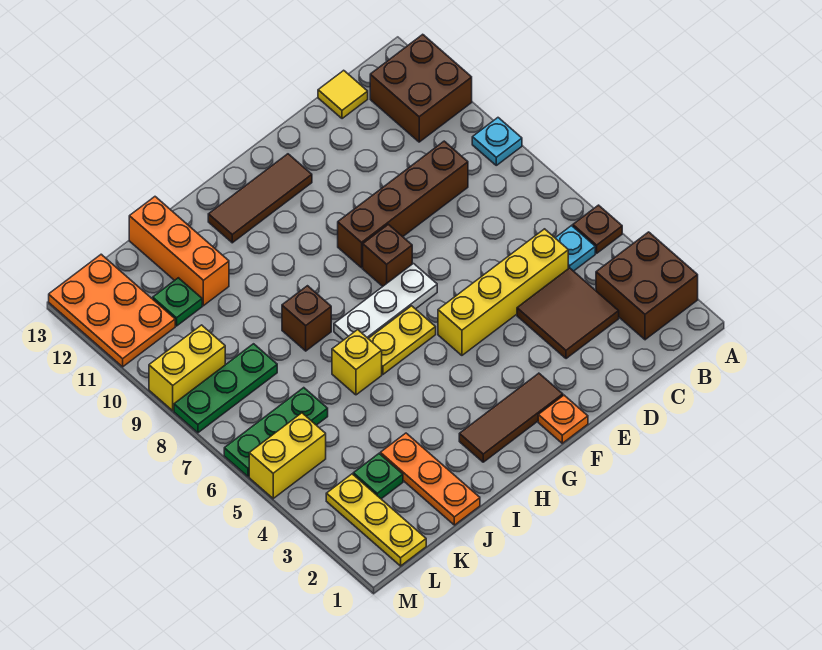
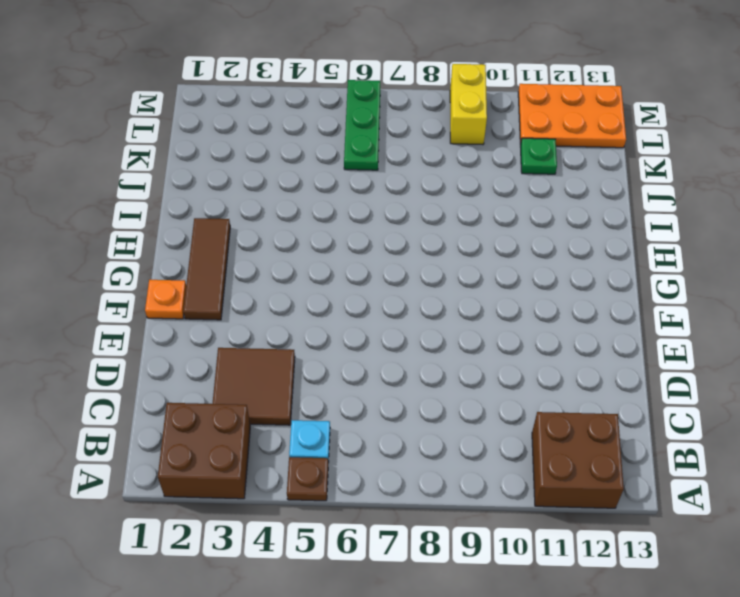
none -> cyan plate A9 level 1
none -> yellow brick C5:F5 level 1
none -> brown brick C9:F9 level 1

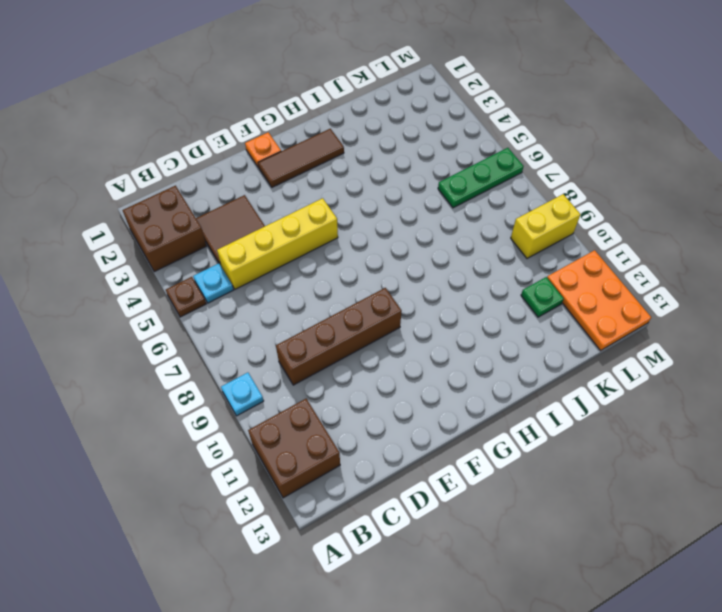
none -> yellow tile C13 level 1
none -> white plate F7:H7 level 1
none -> brown brick F8 level 1

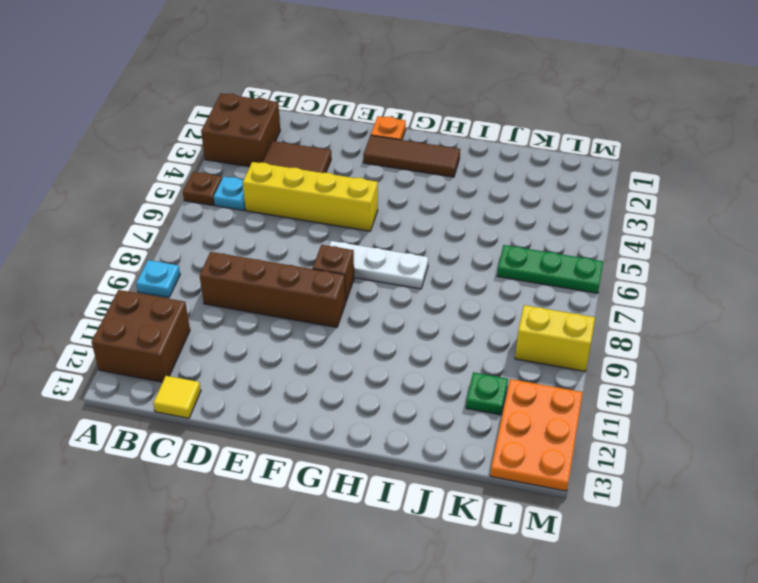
none -> brown tile F12:H12 level 1
none -> yellow plate G6:H6 level 1
none -> yellow brick I6 level 1

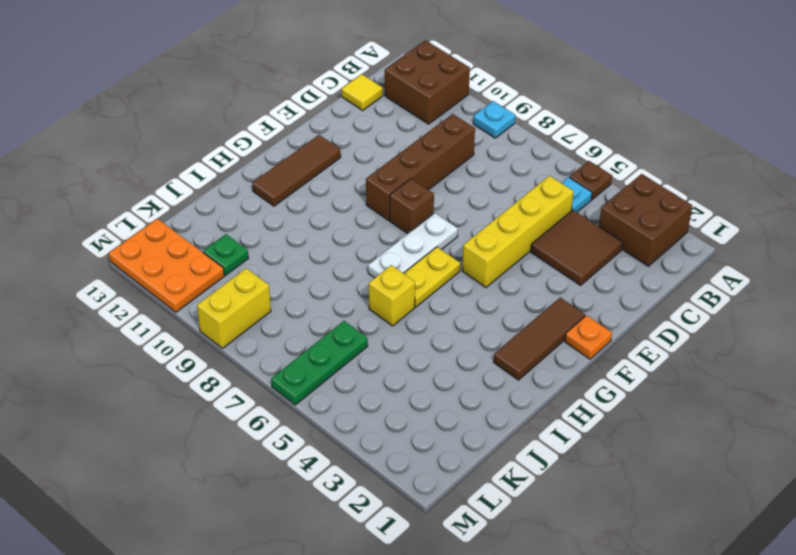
none -> brown brick I8 level 1
none -> orange plate J1:J3 level 1
none -> orange brick J11:J13 level 1

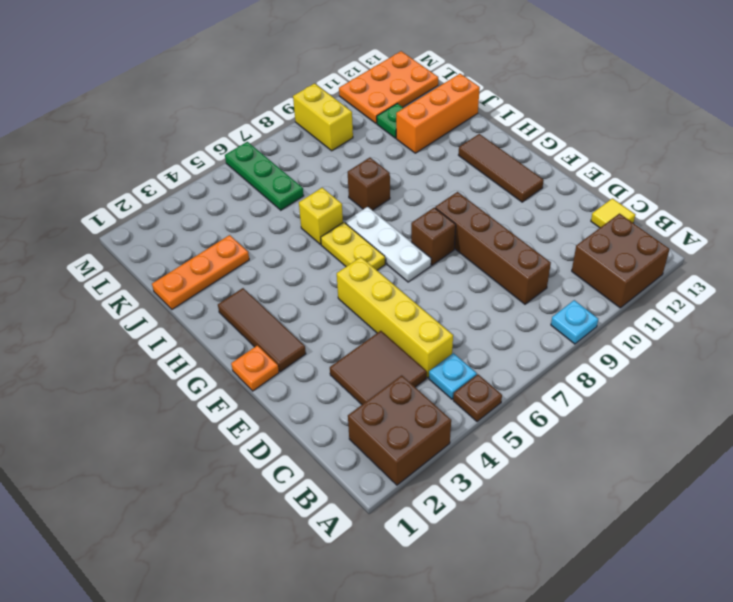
none -> green plate K3 level 1
none -> green plate K8:M8 level 1
none -> yellow plate L1:L3 level 1

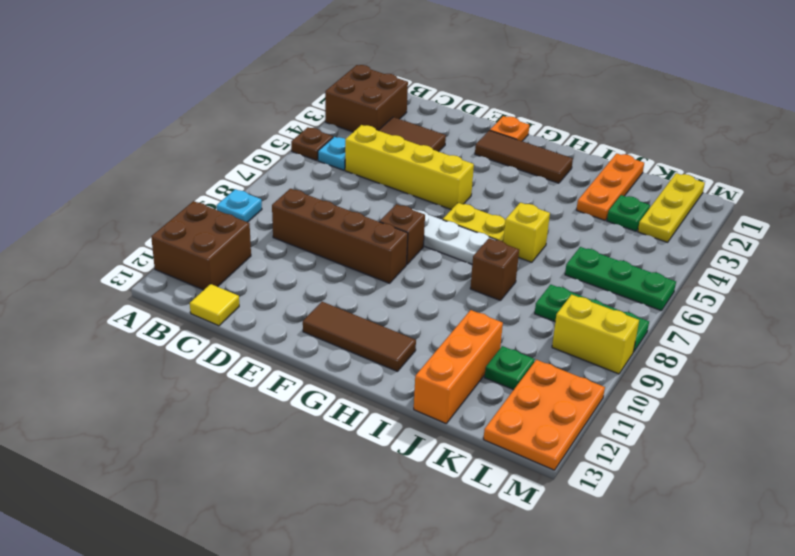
none -> yellow brick L5:M5 level 1

